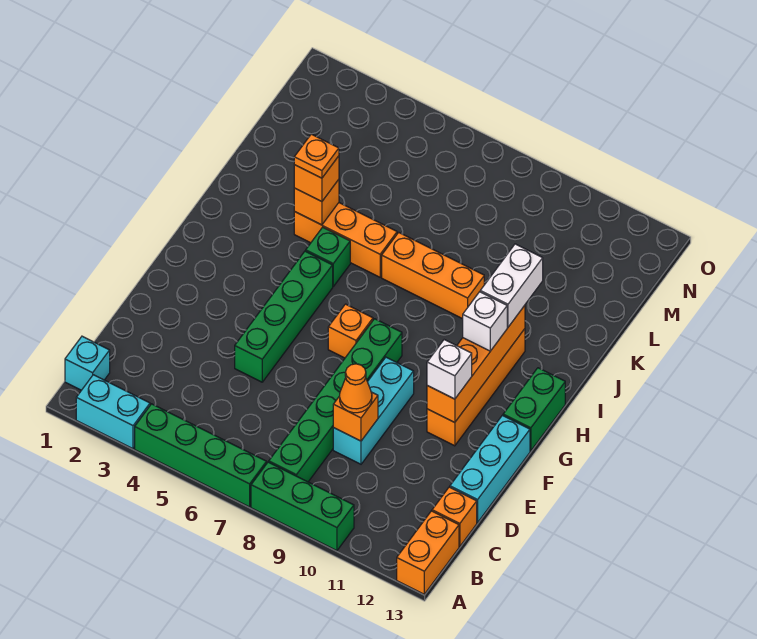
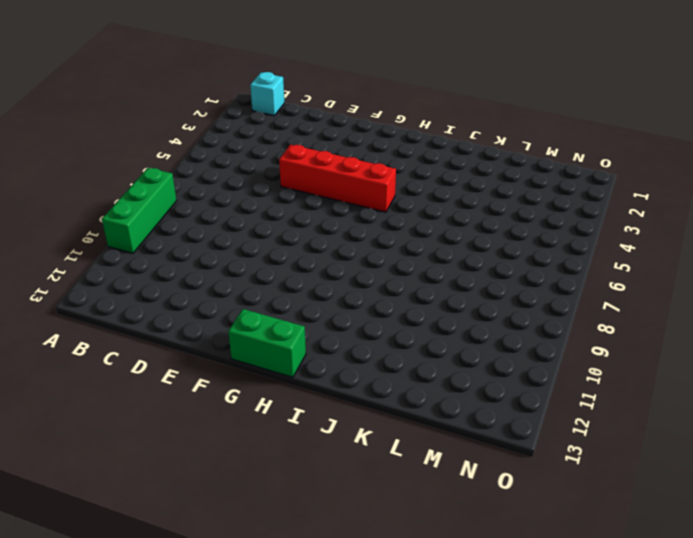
red brick E5:H5 level 1 -> green brick E5:H5 level 1
none -> cyan brick A2:A3 level 1
none -> green brick A4:A7 level 1
none -> orange brick A13:B13 level 1

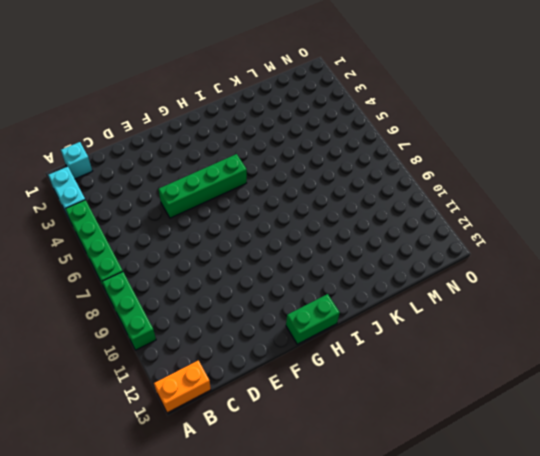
none -> green brick B8:G8 level 1
none -> orange brick C13 level 1
none -> cyan brick D9:F9 level 1

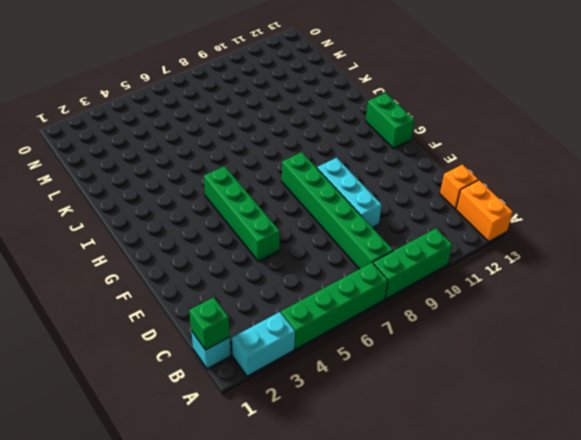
green brick B1 level 2 -> green brick I5 level 1
none -> cyan brick D13:F13 level 1
none -> orange brick F11:I11 level 1
none -> orange brick G7 level 1

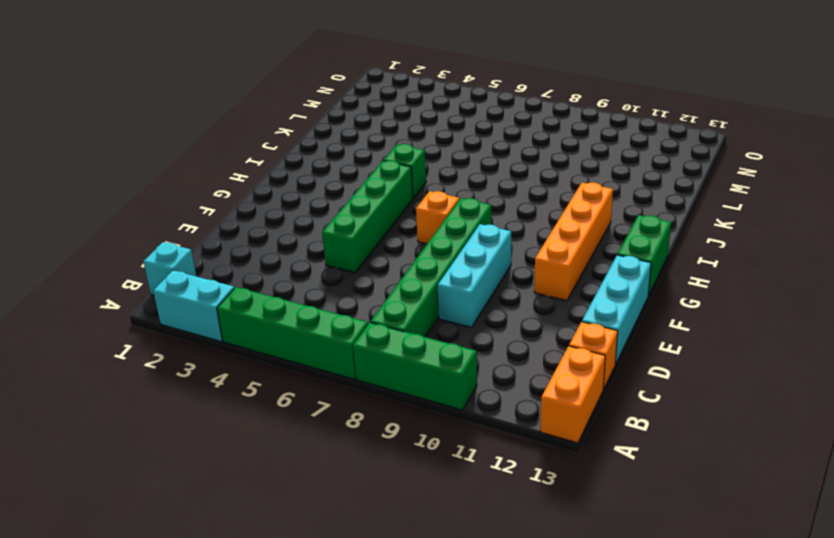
none -> orange brick J4:J6 level 1
none -> orange brick J7:J9 level 1
none -> orange brick D9 level 2

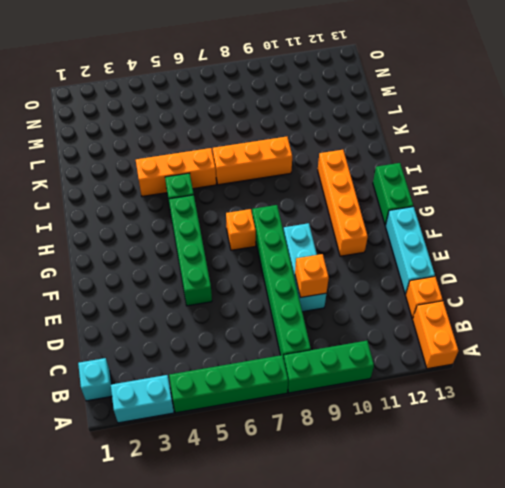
none -> orange brick F11:I11 level 2
none -> orange brick J4 level 2
none -> orange cone D9 level 3

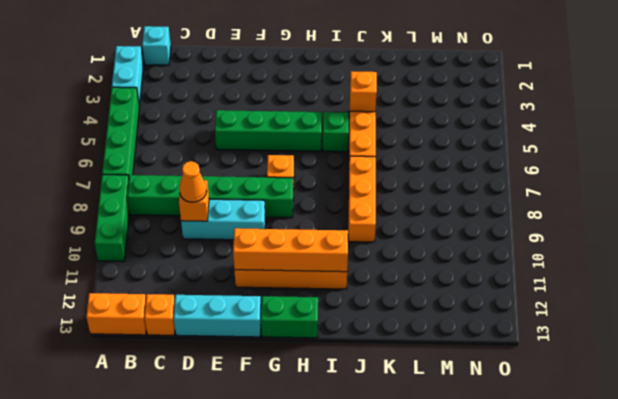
none -> white brick F11 level 3
none -> white brick H11 level 3
none -> white brick I11:J11 level 3

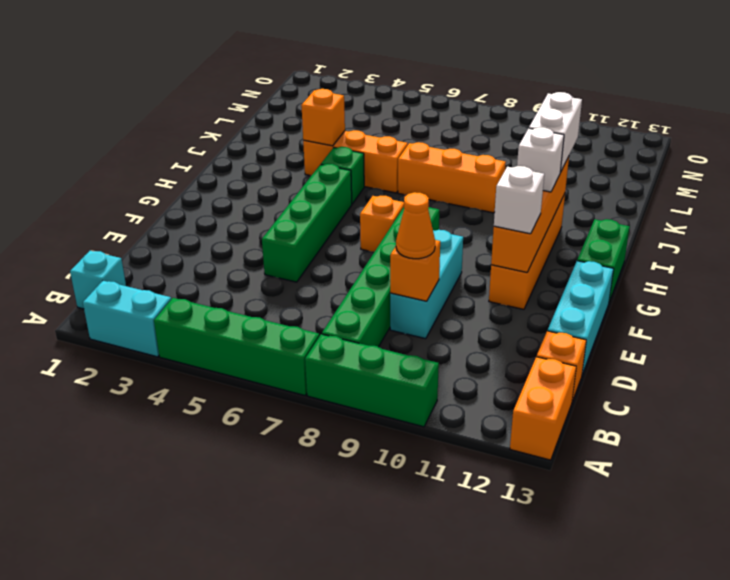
none -> orange brick J4 level 3
none -> orange plate J4 level 4

